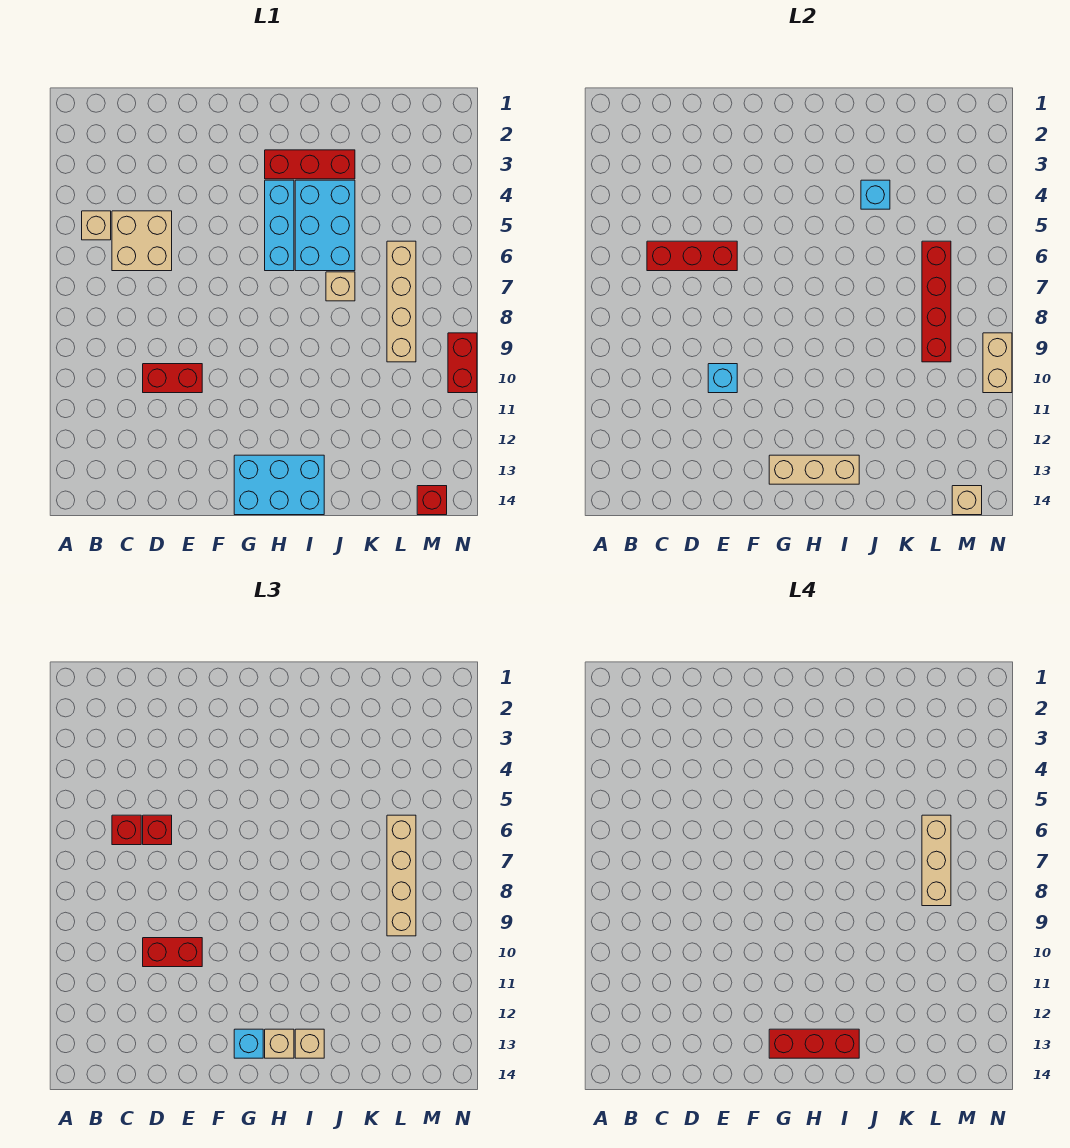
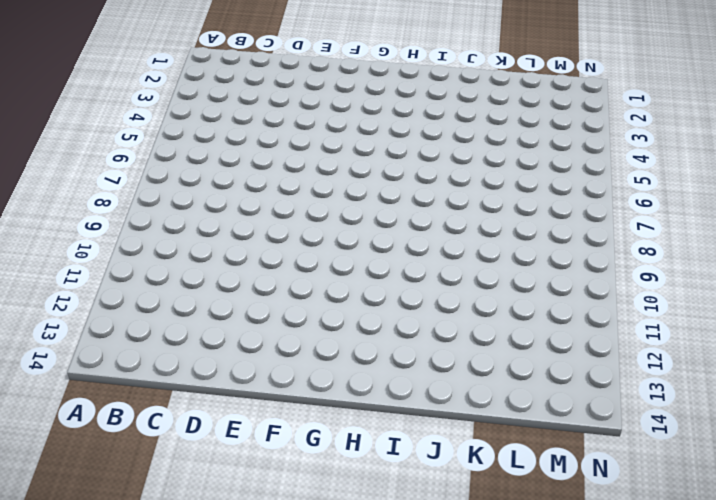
none -> tan brick B5 level 1
none -> tan brick C5:D6 level 1
none -> red brick D10:E10 level 1

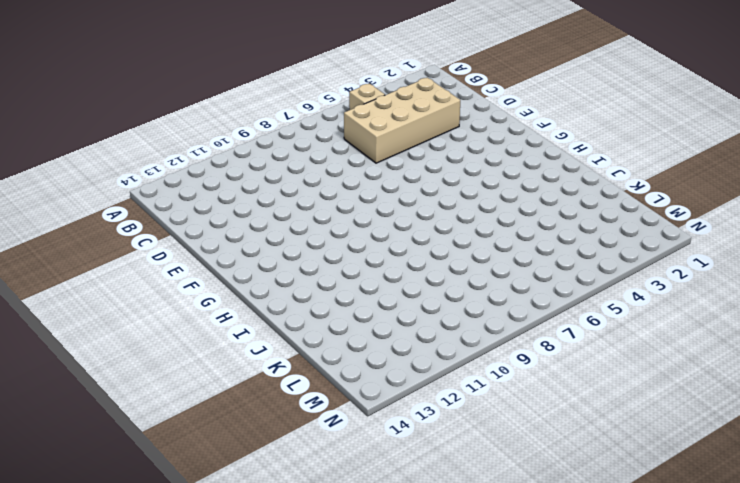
tan brick C3:D6 level 1 -> tan brick C5:D6 level 1
none -> red brick D10:E10 level 1
none -> cyan brick G13:I14 level 1
none -> red brick H3:J3 level 1

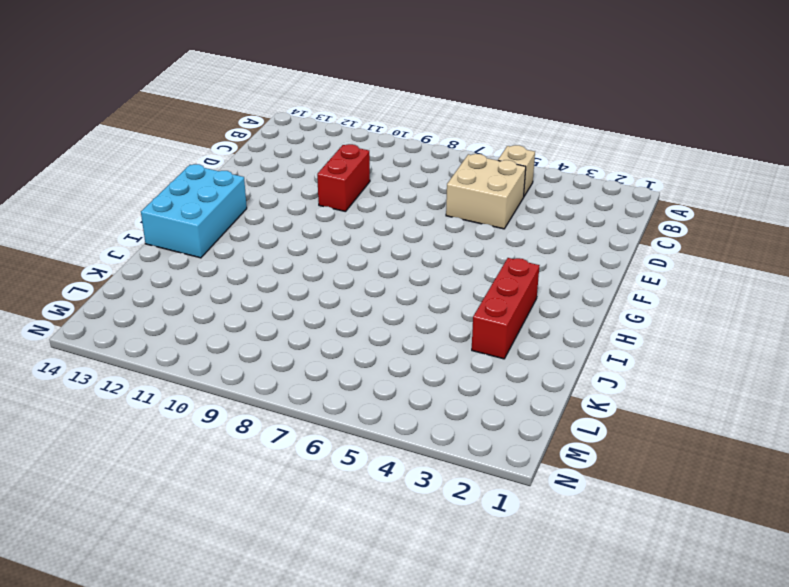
none -> cyan brick H4:H6 level 1
none -> cyan brick I4:J6 level 1
none -> tan brick J7 level 1

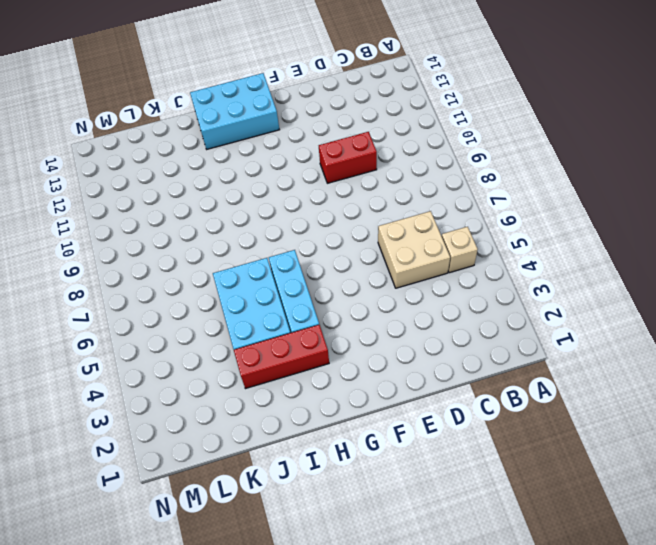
none -> tan brick J7 level 1
none -> tan brick L6:L9 level 1
none -> red brick M14 level 1

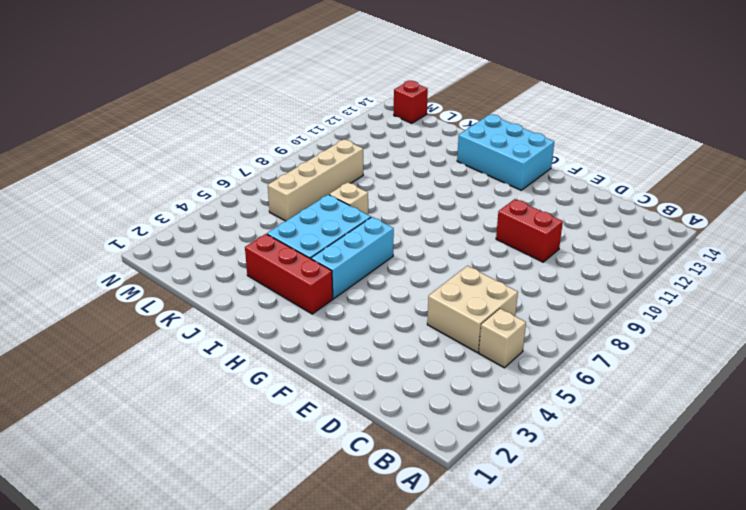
none -> red brick N9:N10 level 1
none -> red brick C6:E6 level 2
none -> cyan brick E10 level 2

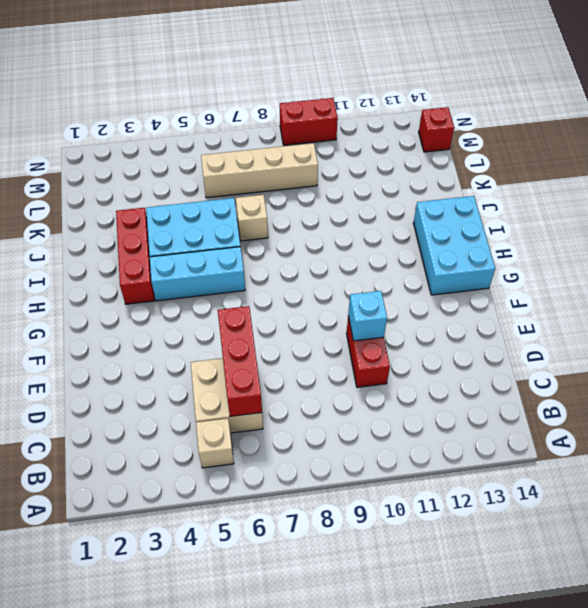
none -> tan brick G13:I13 level 2
none -> cyan brick J4 level 2
none -> red brick L6:L9 level 2

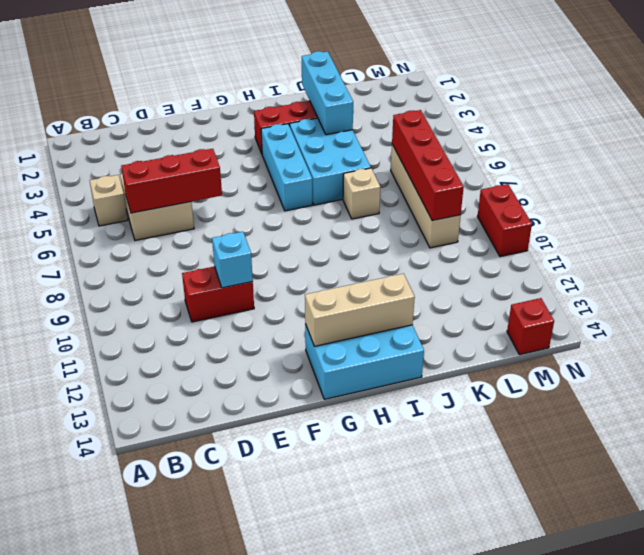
cyan brick J2:J4 level 2 -> cyan brick J4 level 2
none -> tan brick M14 level 2
none -> tan brick N9:N10 level 2
none -> red brick C6 level 3

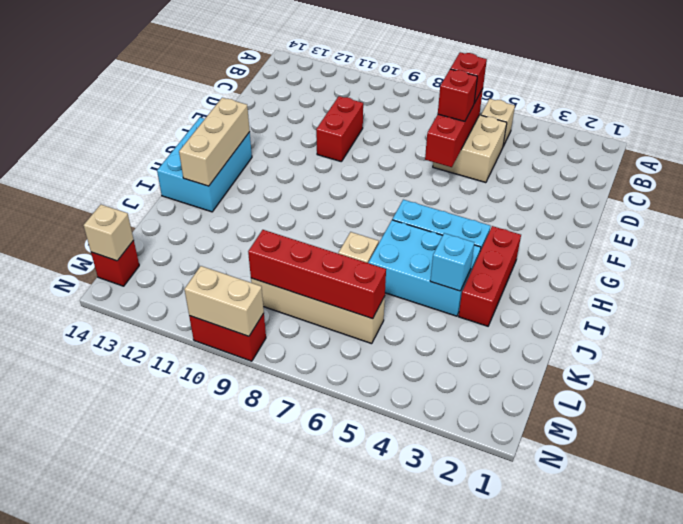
none -> cyan brick E10 level 2
none -> red brick D10:E10 level 3
none -> cyan brick G13 level 3

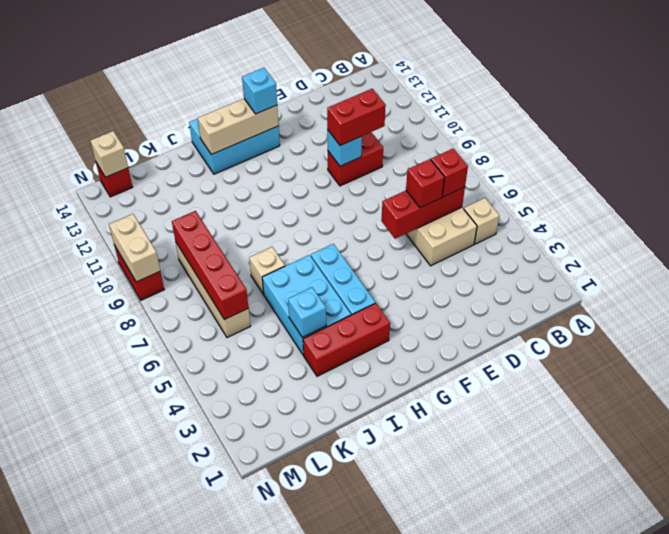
none -> tan brick H13 level 3
none -> tan brick I13 level 3
none -> tan brick L6:L9 level 3

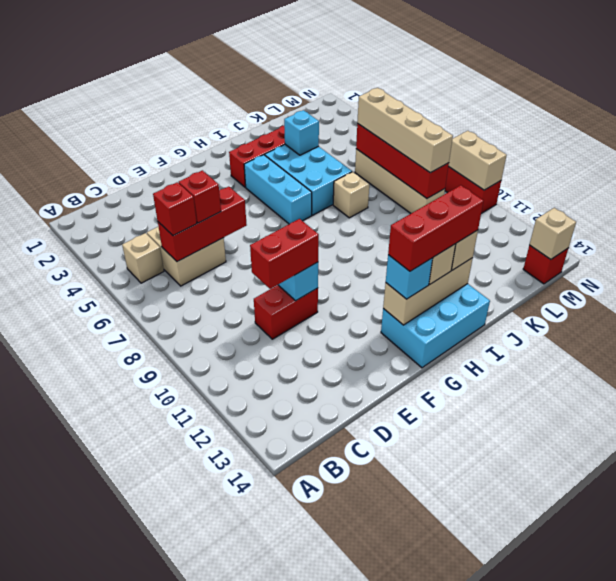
none -> tan brick L6:L8 level 4

